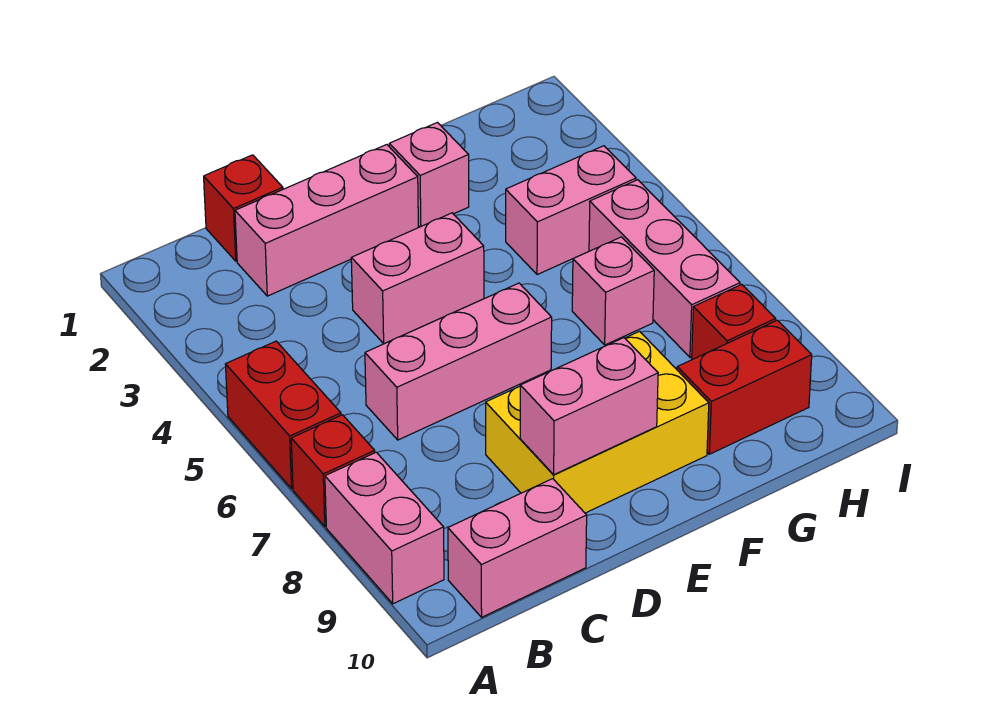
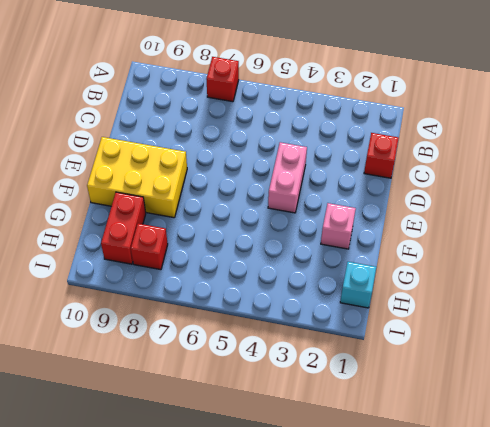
yellow brick E8:F10 level 1 -> yellow brick D8:F9 level 1
cyan brick H1 level 1 -> none
none -> red brick A5:A6 level 1
none -> pink brick A8:A9 level 1
none -> pink brick B10:C10 level 1

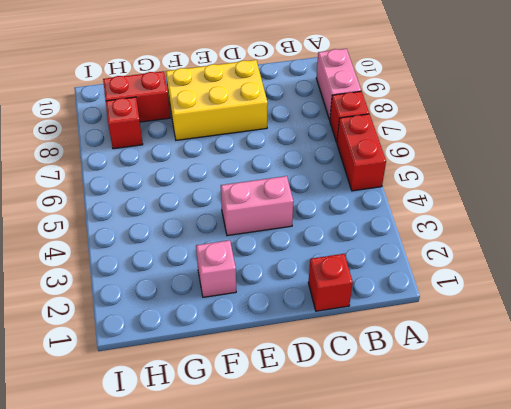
none -> pink brick B10:C10 level 1
none -> pink brick C2:E2 level 1
none -> pink brick C6:E6 level 1

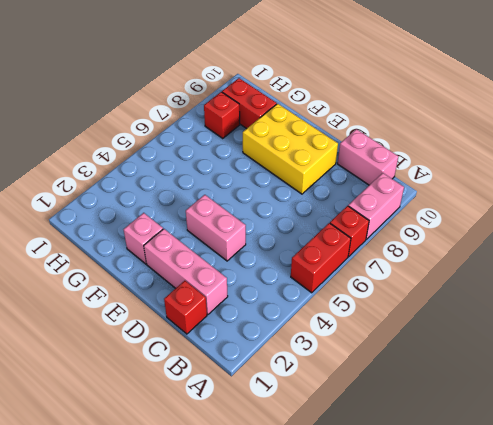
none -> pink brick C6:E6 level 1
none -> pink brick G4:H4 level 1
none -> pink brick G6 level 1

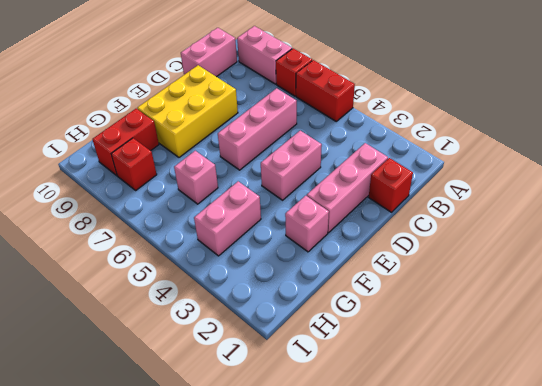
none -> pink brick H5:H7 level 1
none -> pink brick D9:E9 level 2

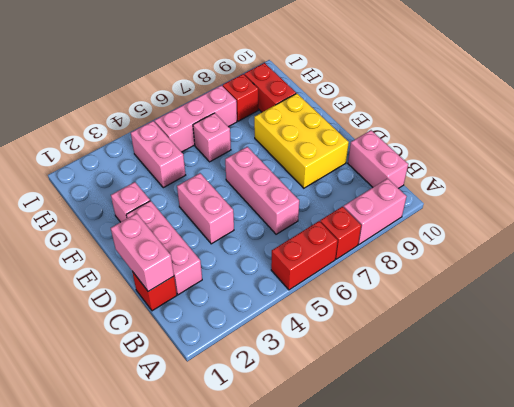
pink brick C1:D1 level 2 -> pink brick D9:E9 level 2

